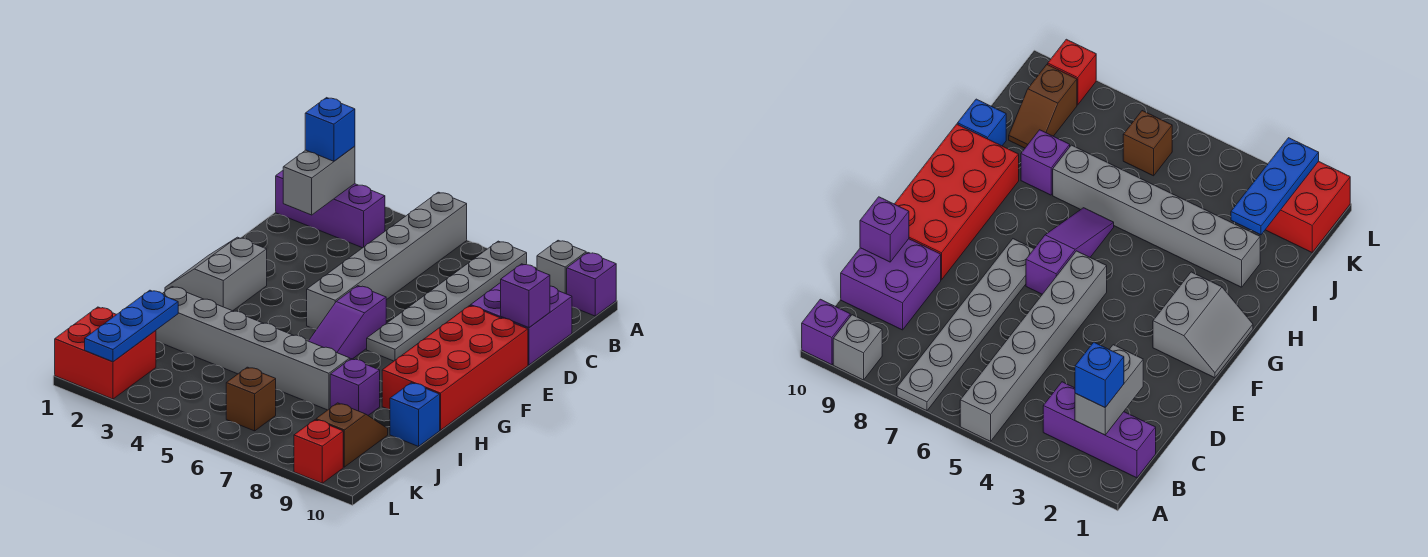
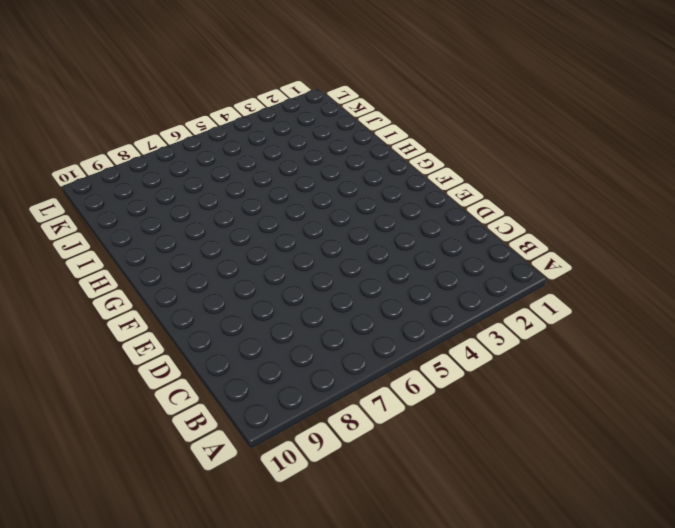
none -> grey brick A5:F5 level 1
none -> grey plate A7:F7 level 1
none -> grey brick A9 level 1

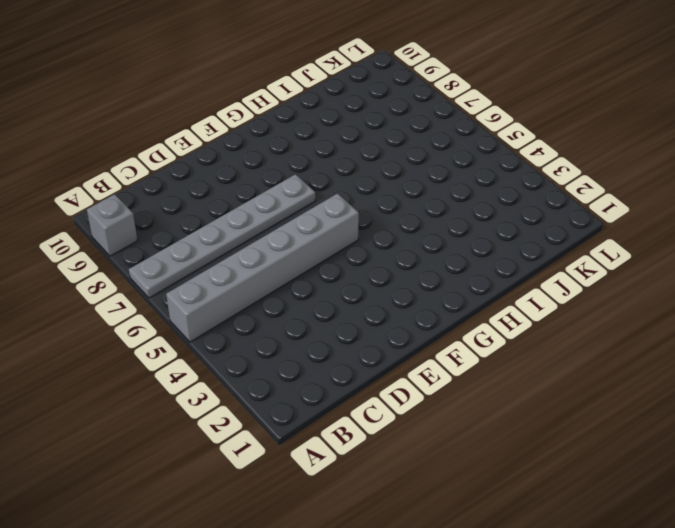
none -> purple brick A10 level 1
none -> purple brick B1:B3 level 1
none -> purple brick C9:D10 level 1

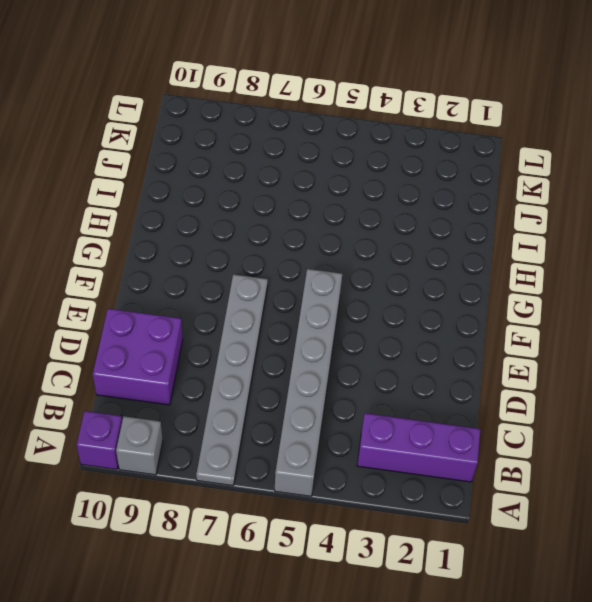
none -> red brick E9:H10 level 1
none -> grey slope F1:G2 level 1 top 2
none -> purple slope F6:H6 level 1 top F

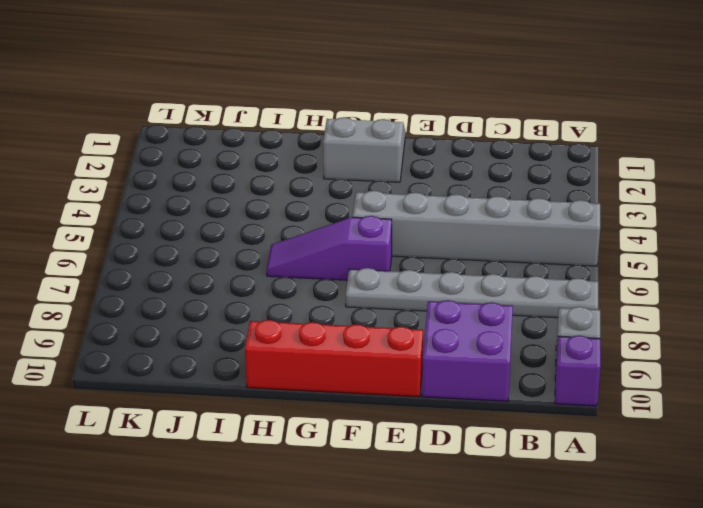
red brick E10:H10 level 1 -> red brick E9:H10 level 1
none -> purple brick B1:B3 level 1
none -> grey brick I2:I7 level 1
none -> purple brick I8 level 1

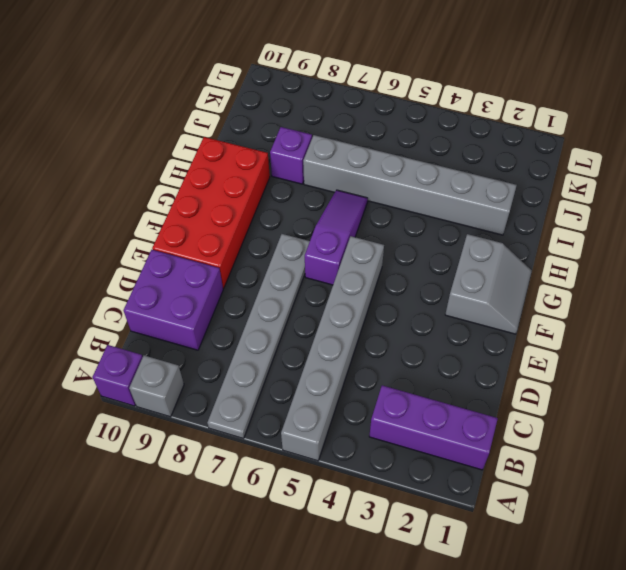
none -> blue brick I10 level 1
none -> brown slope J9:K9 level 1 top K
none -> red brick K1:L2 level 1

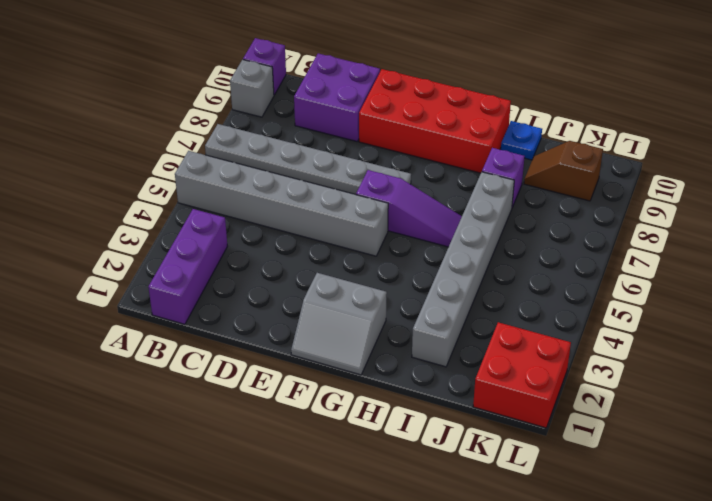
blue plate I10 level 1 -> blue brick I10 level 1
none -> brown brick K6 level 1
none -> red brick L9 level 1
none -> grey brick B2:C2 level 2

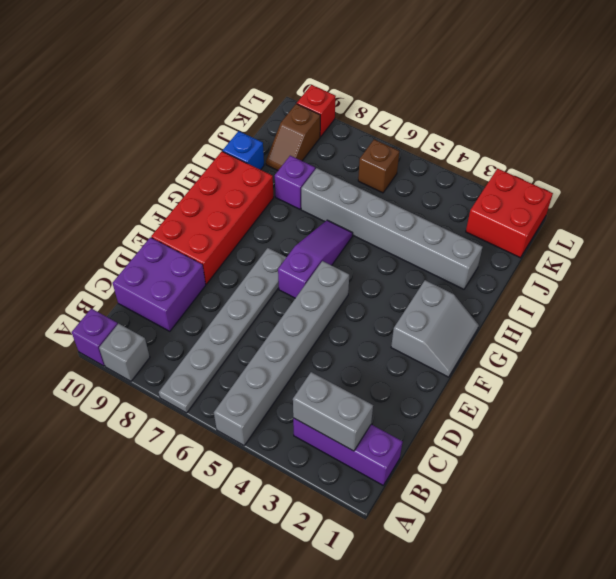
grey brick B2:B3 level 2 -> grey brick B2:C2 level 2
none -> purple brick D10 level 2
none -> blue plate J2:L2 level 2
none -> blue brick B2 level 3

